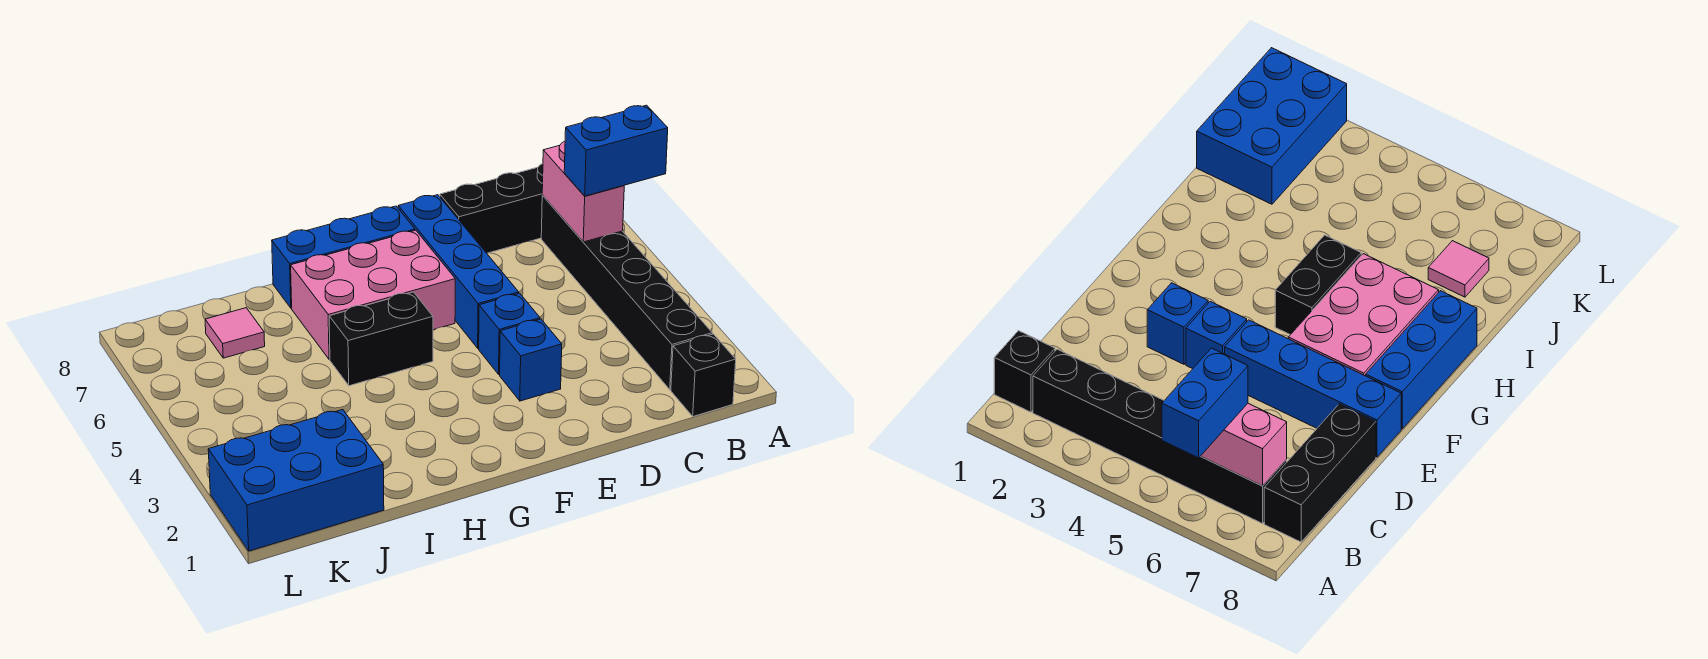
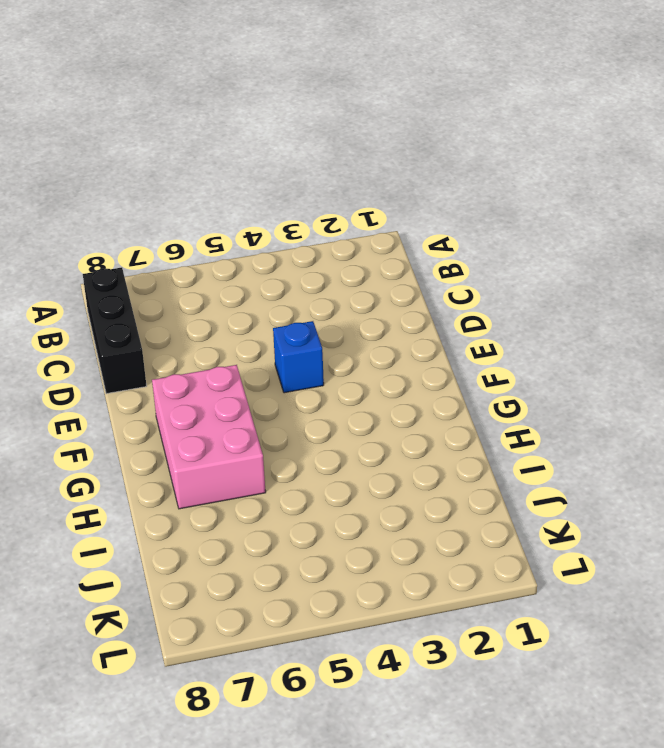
none -> black brick B1 level 1
none -> black brick B2:B7 level 1
none -> blue brick E3 level 1

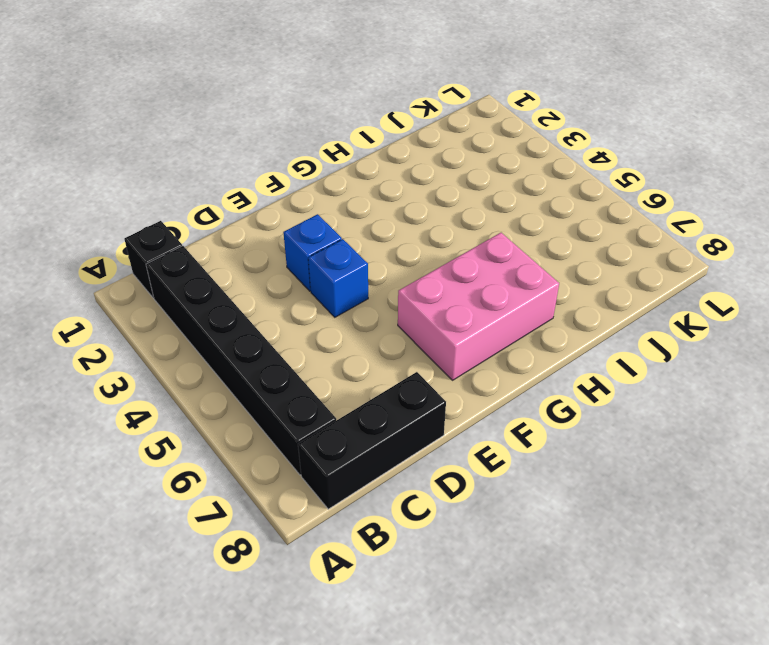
none -> blue brick E5:E8 level 1
none -> blue brick F8:H8 level 1
none -> black brick G5:H5 level 1

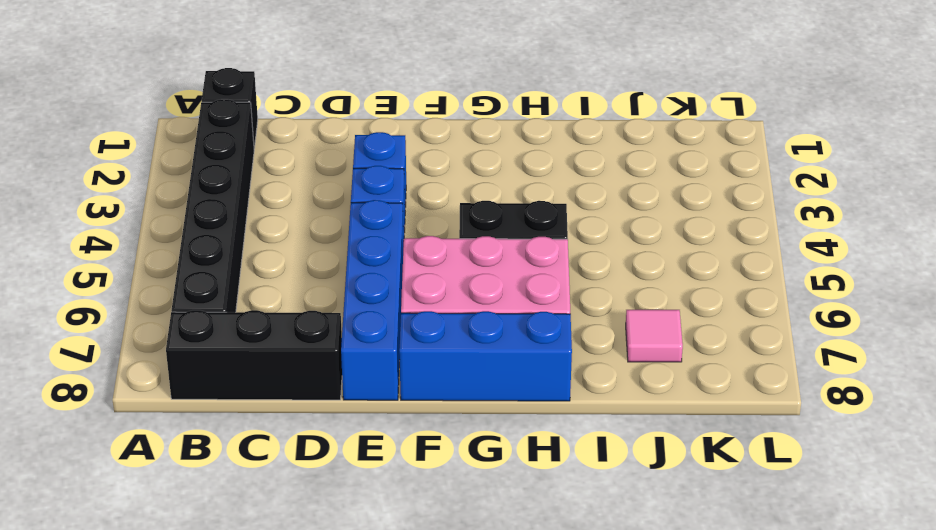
none -> blue brick J1:L2 level 1
none -> pink brick B6:B7 level 2
none -> blue brick A6:B6 level 3

